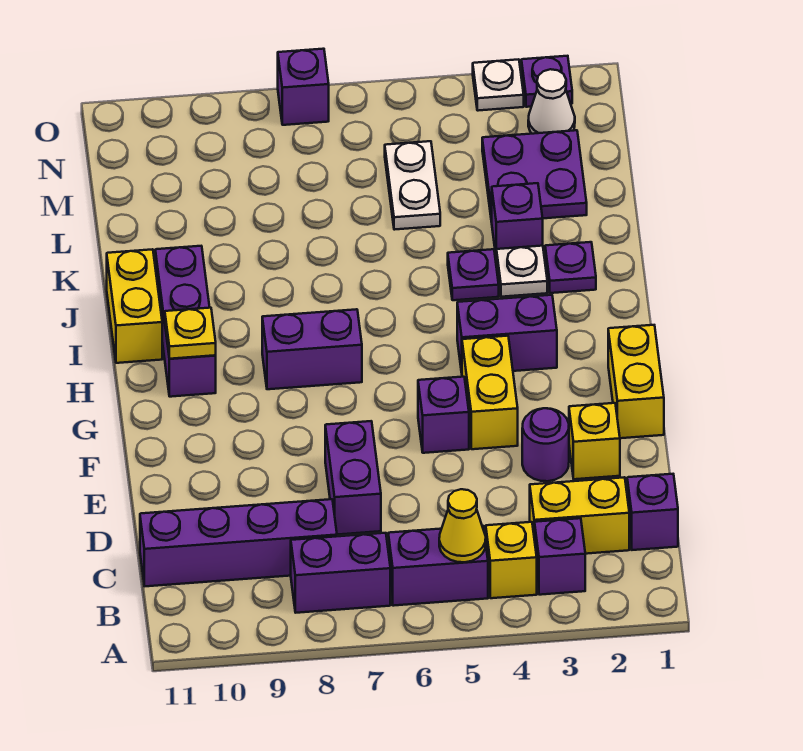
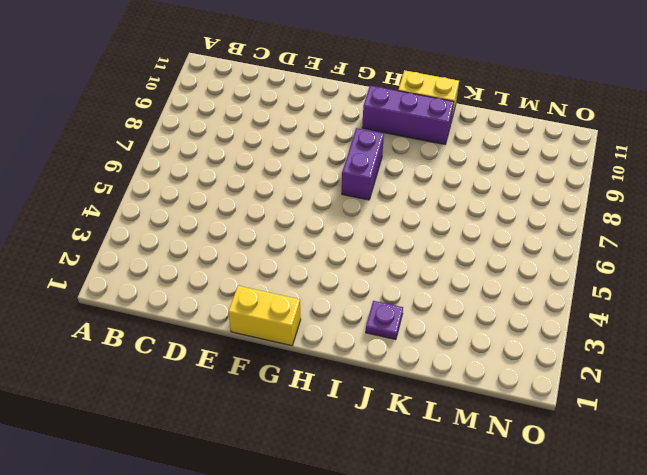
none -> purple brick B3 level 1
none -> yellow brick B4 level 1
none -> purple brick B5:B6 level 1

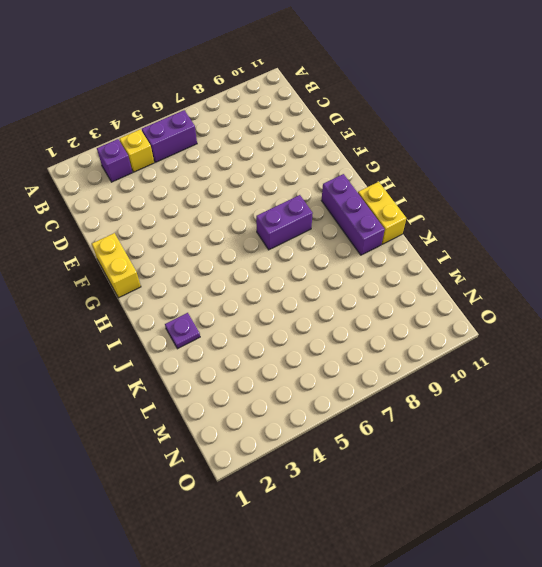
none -> purple brick B7:B8 level 1
none -> purple brick C1 level 1
none -> yellow brick C2:C3 level 1

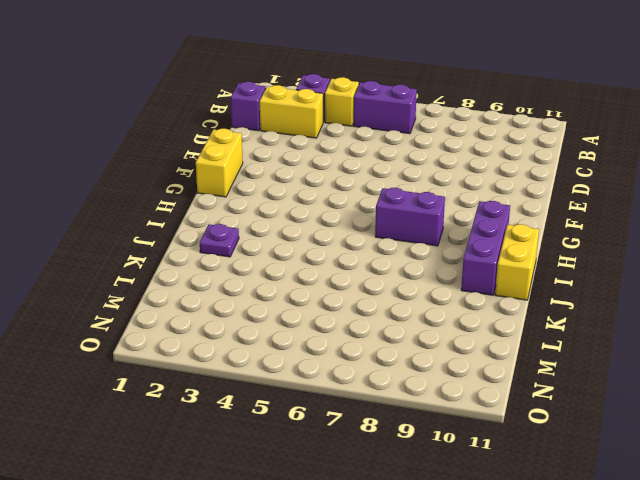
none -> purple brick B7:B8 level 1
none -> purple brick C8:C11 level 1
none -> purple brick D7:E7 level 1

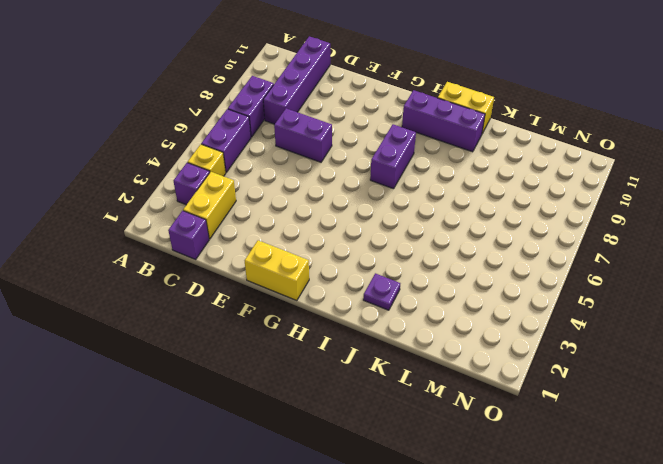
none -> yellow brick E2 level 1
none -> purple round brick E3 level 1
none -> yellow brick F4:G4 level 1

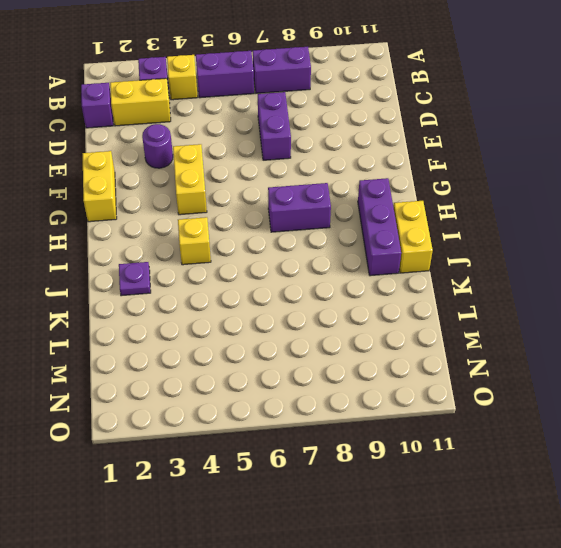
yellow brick I4 level 1 -> yellow brick E2 level 1
none -> purple brick C8:C11 level 1
none -> purple brick F5 level 1
none -> purple brick H3:H4 level 1

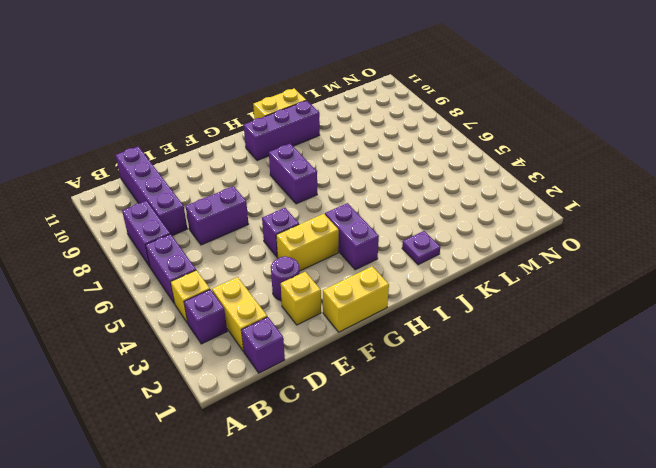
none -> white plate J3 level 1
none -> purple plate J4 level 1
none -> purple brick K3 level 1

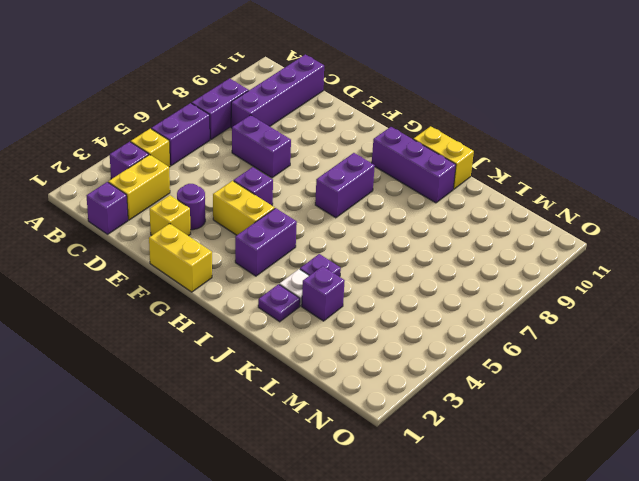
none -> purple plate L2:M3 level 1
none -> white plate L5:M5 level 1
none -> white cone N2 level 1

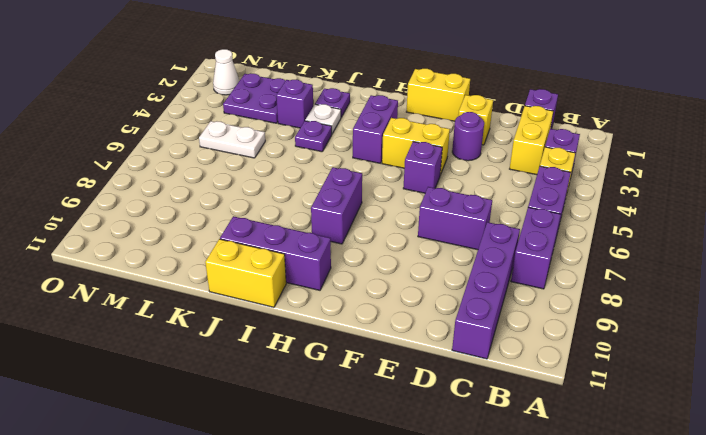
none -> purple plate O2 level 1
none -> white plate O3 level 1
none -> purple brick O7 level 1

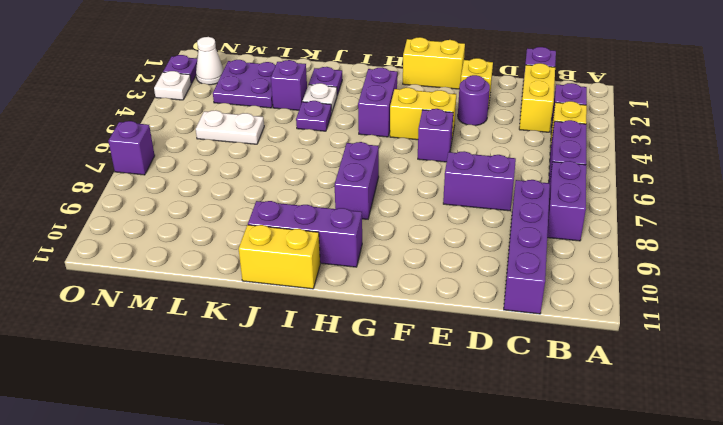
none -> yellow cone B5 level 2
none -> yellow plate H10 level 2

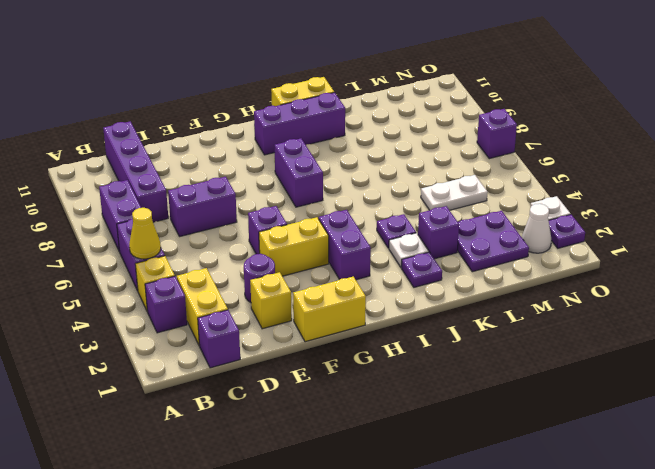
none -> yellow plate H10 level 2

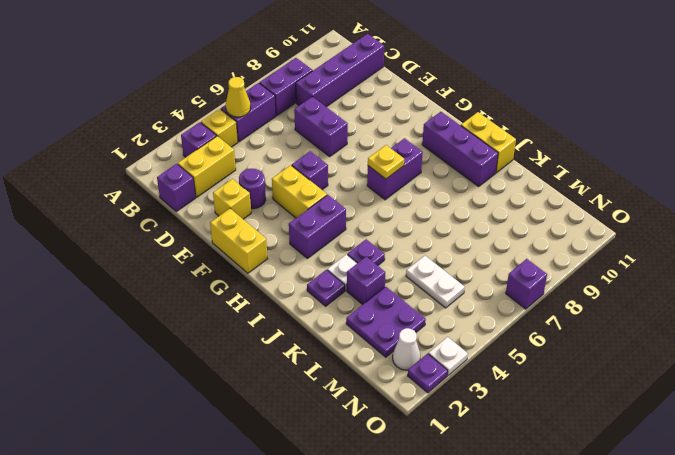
yellow plate H7 level 2 -> yellow plate H10 level 2

